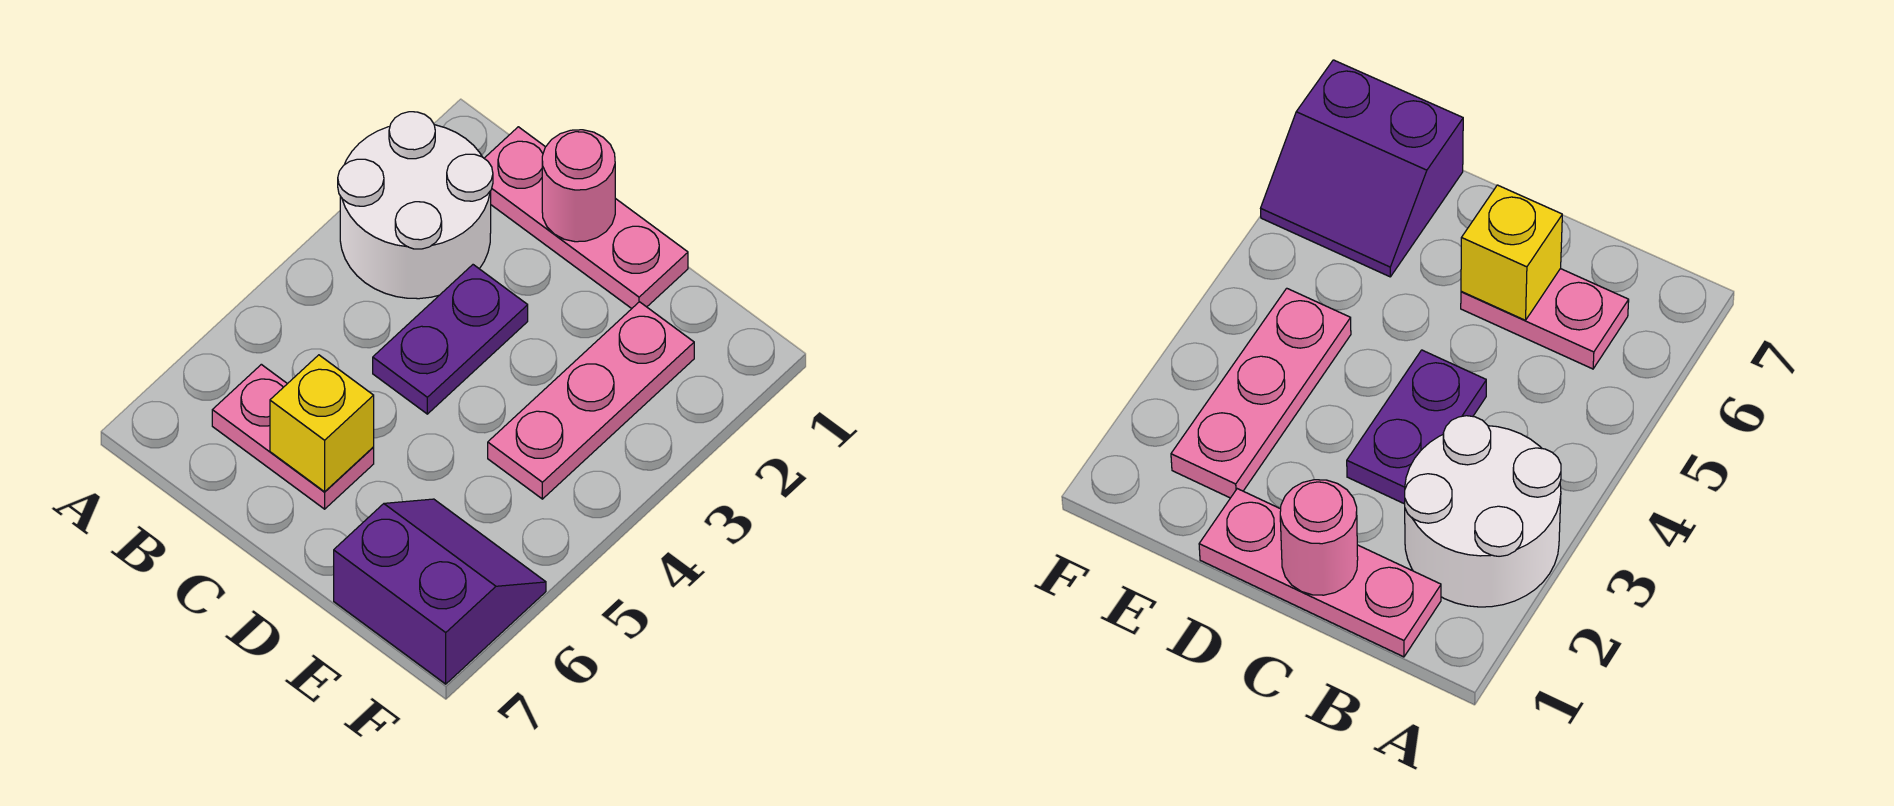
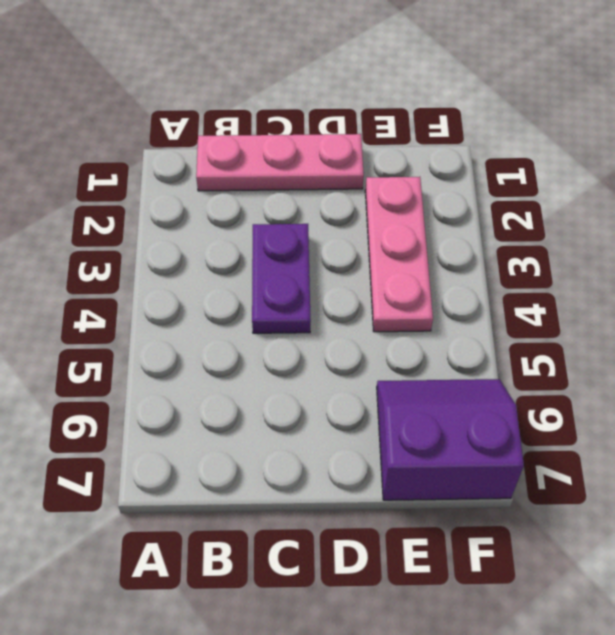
none -> white round brick A2:B3 level 1
none -> pink plate B6:C6 level 1

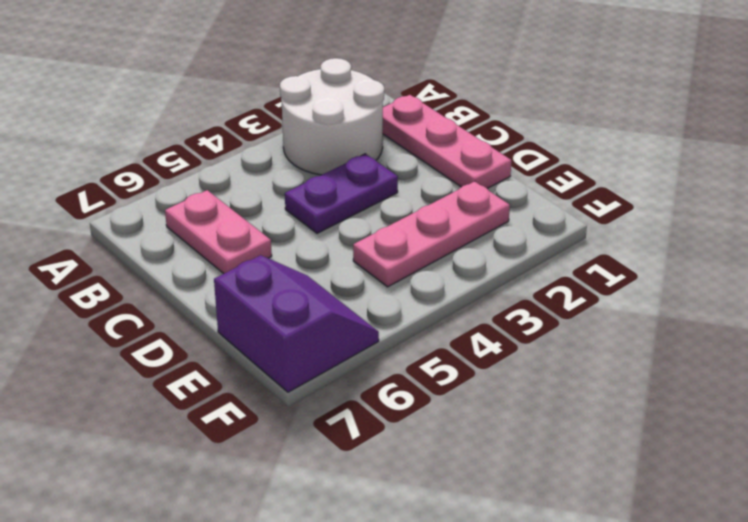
none -> pink round brick C1 level 2
none -> yellow brick C6 level 2

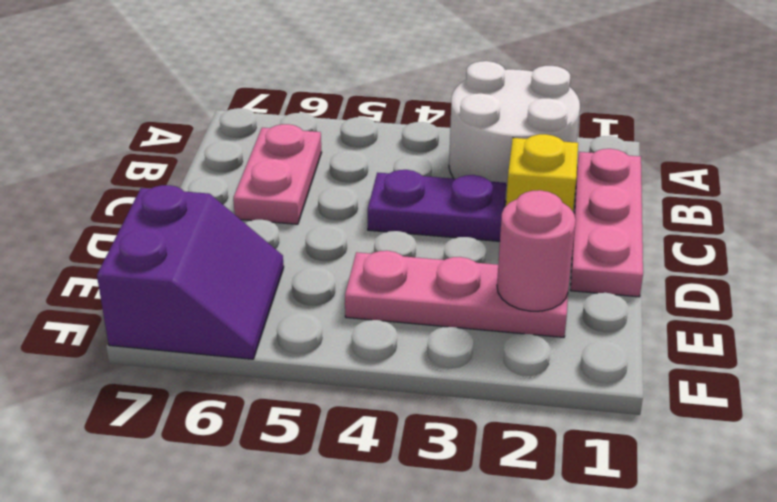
yellow brick C2 level 1 -> yellow brick C6 level 2
pink round brick E2 level 2 -> pink round brick C1 level 2

